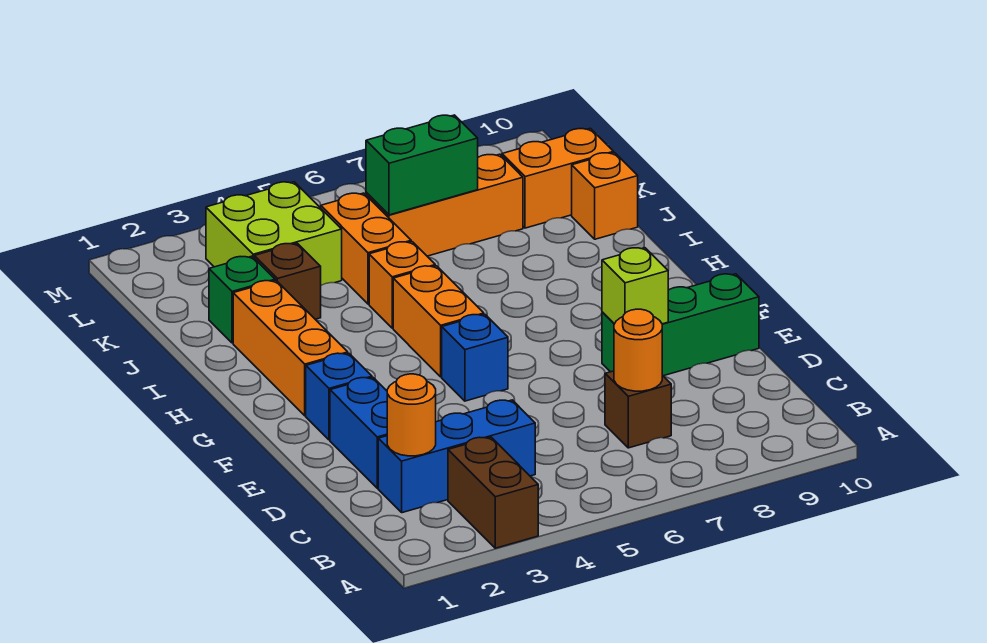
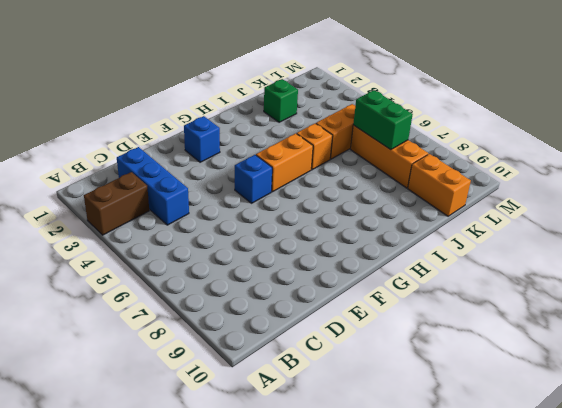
none -> brown brick C7 level 1
none -> blue brick D2:E2 level 1
none -> green brick E8:E10 level 1

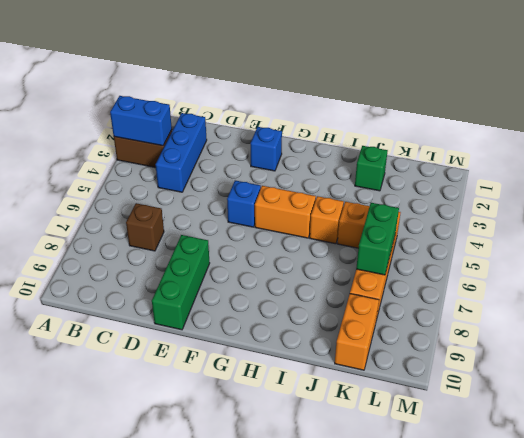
blue brick A3:B3 level 2 -> blue brick D2:E2 level 1
none -> orange brick G2:I2 level 1
none -> brown brick J3 level 1
none -> orange brick J10 level 1

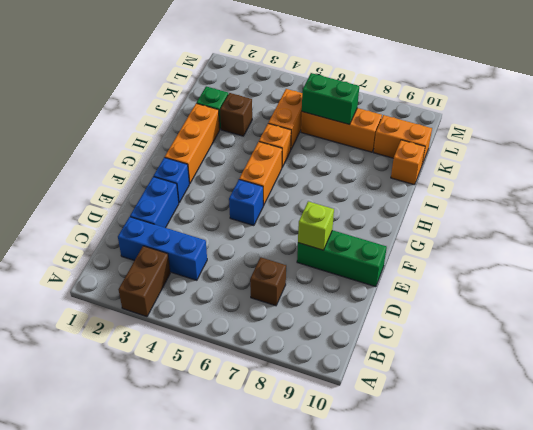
none -> lime brick K3:L4 level 1
none -> orange round brick C2 level 2
none -> orange round brick C7 level 2

